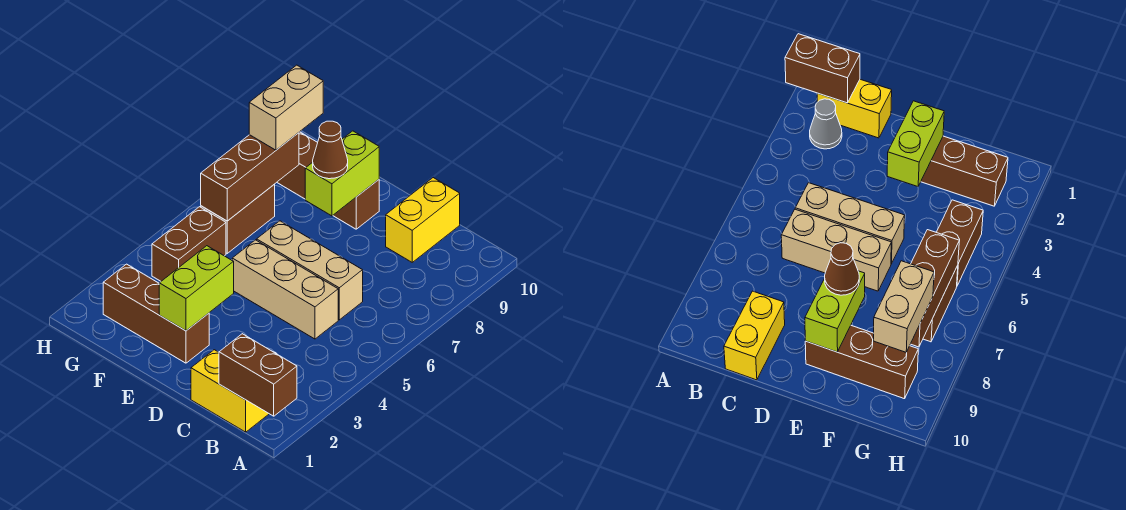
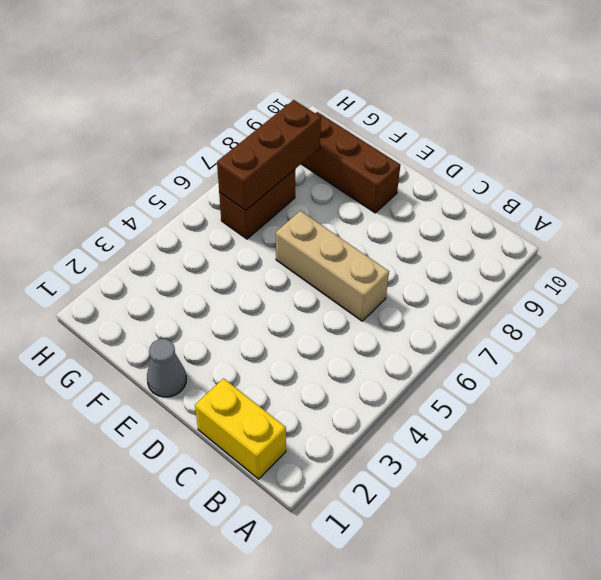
grey cone E1 level 1 -> grey cone B2 level 1
none -> tan brick C5:E5 level 1
none -> yellow brick C9:C10 level 1
none -> brown brick E2:G2 level 1

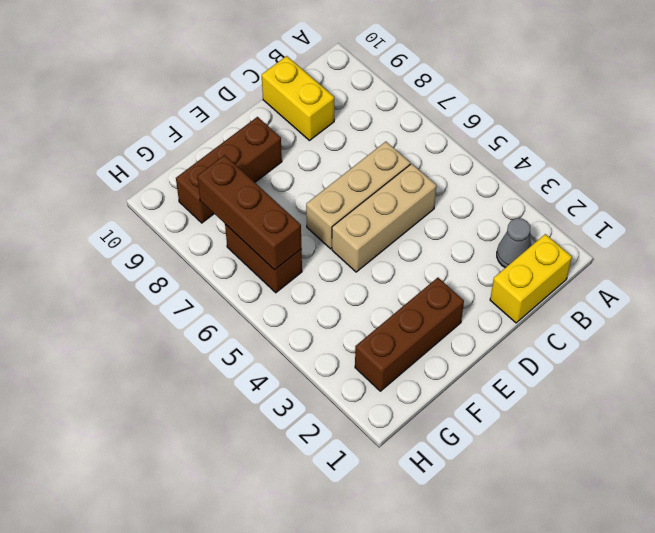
none -> brown brick G4:G5 level 1
none -> brown brick A1:B1 level 2
none -> lime brick E2:E3 level 2

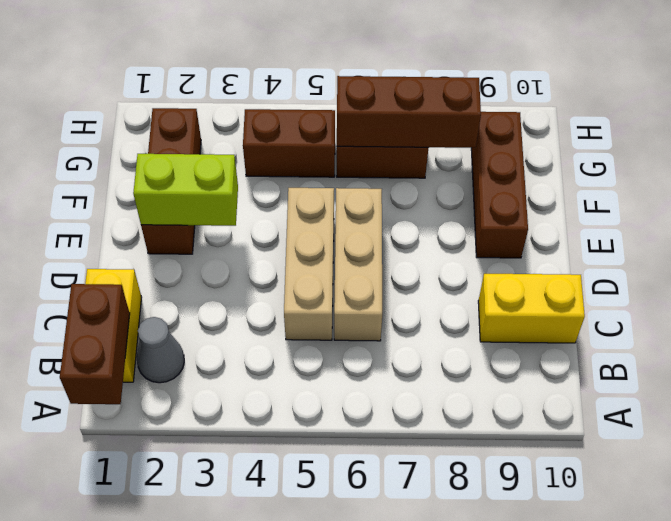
none -> lime brick E8:E9 level 2
none -> brown cone E8 level 3
none -> tan brick G8:G9 level 3

